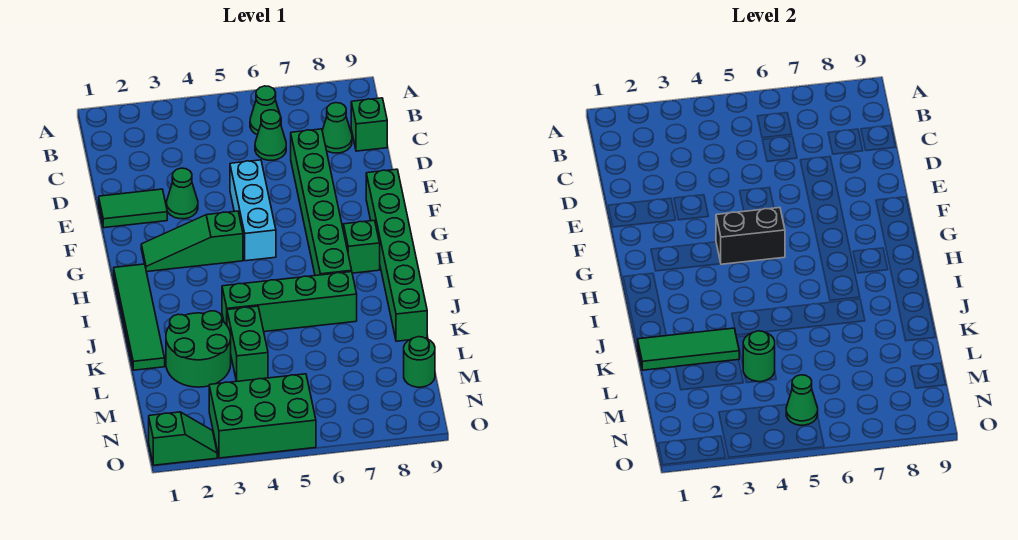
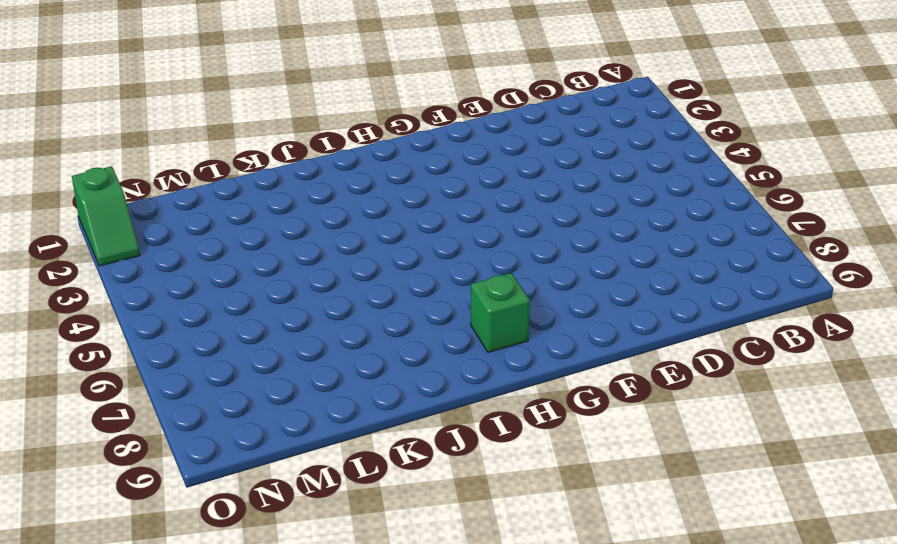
none -> green cone B6 level 1
none -> green cone C6 level 1
none -> green cone C8 level 1

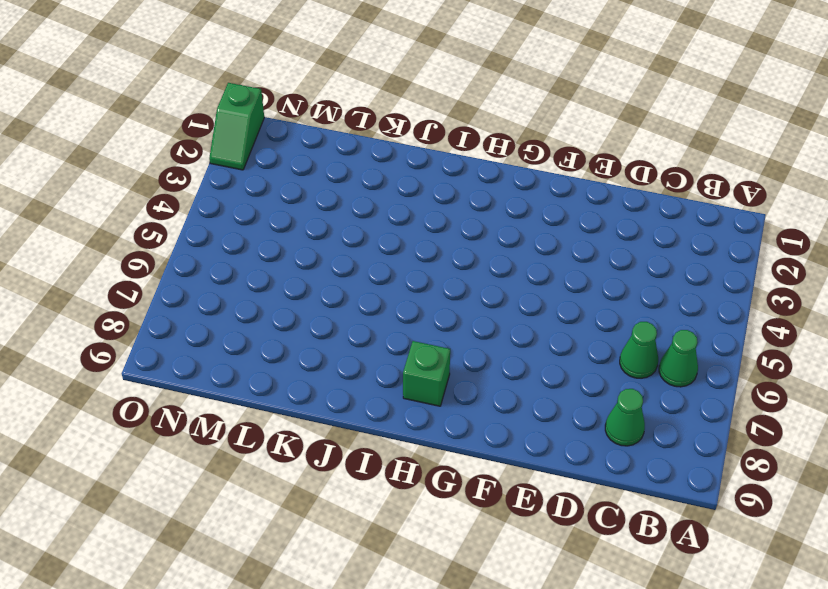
none -> green brick C9 level 1
none -> green brick D7:I7 level 1
none -> green tile E1:E2 level 1

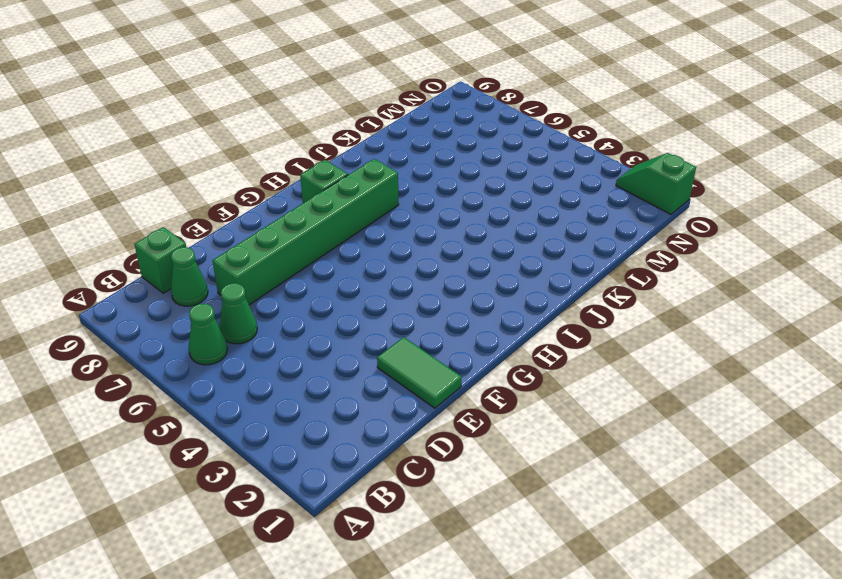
none -> green cone E3 level 1
none -> cyan brick E5:G5 level 1
none -> green brick F9:K9 level 1

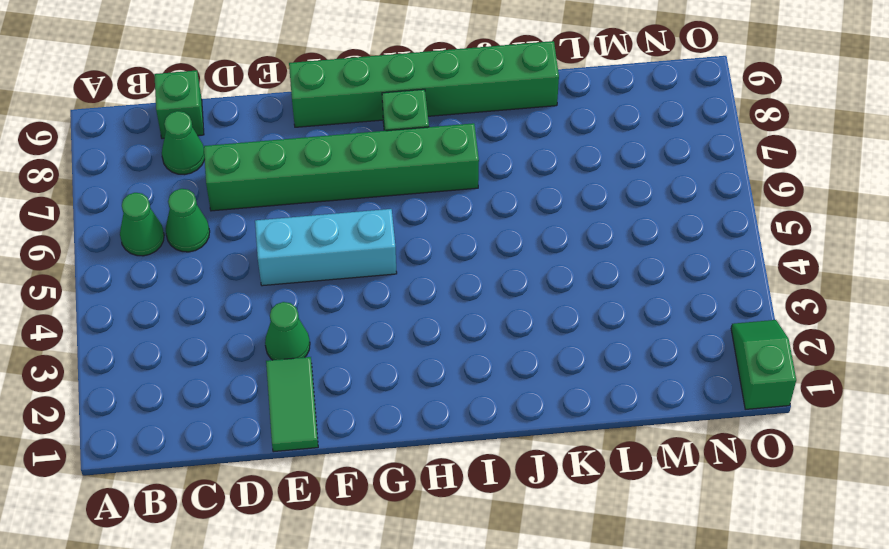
none -> green slope G2:G4 level 1 top 4
none -> green tile H1:K1 level 1
none -> green brick J4:J7 level 1

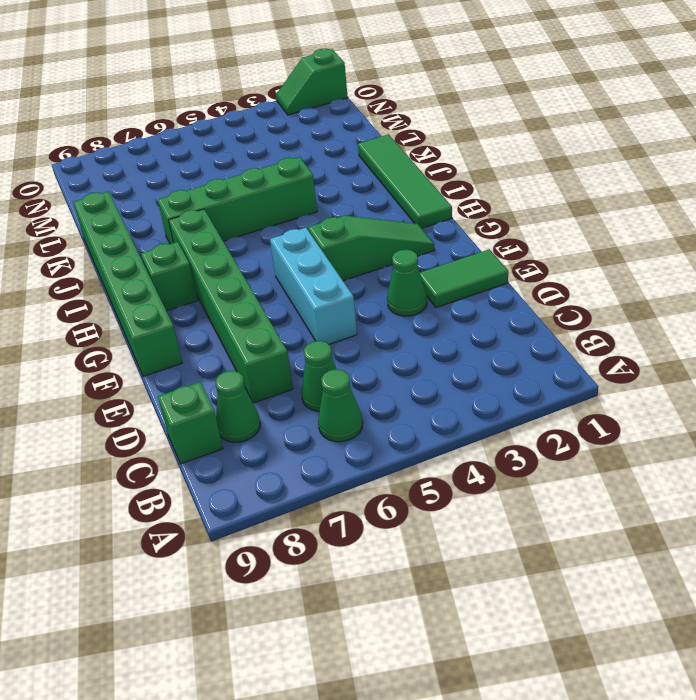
none -> green round brick K2:L3 level 1
none -> green brick K4:L4 level 1
none -> green round brick M9 level 1

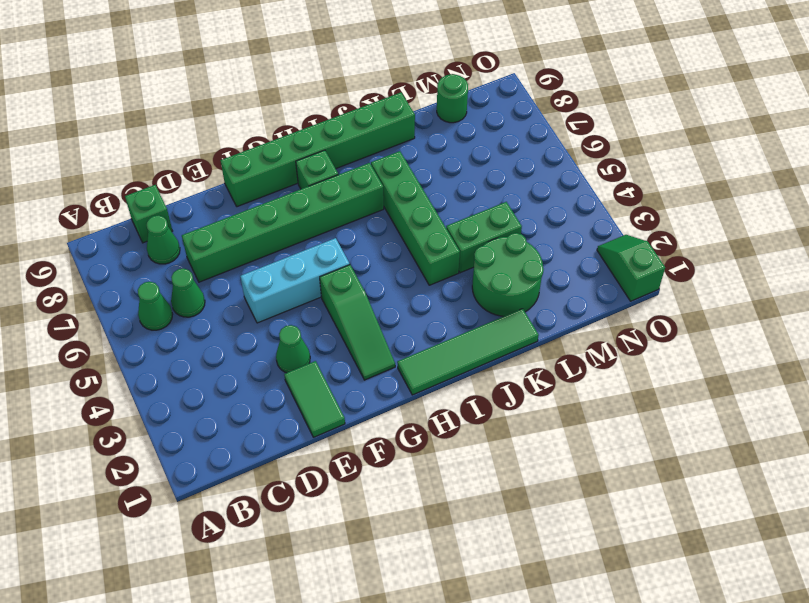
none -> green brick N3:O5 level 1
none -> black brick G4:G5 level 2
none -> green tile K1:K3 level 2

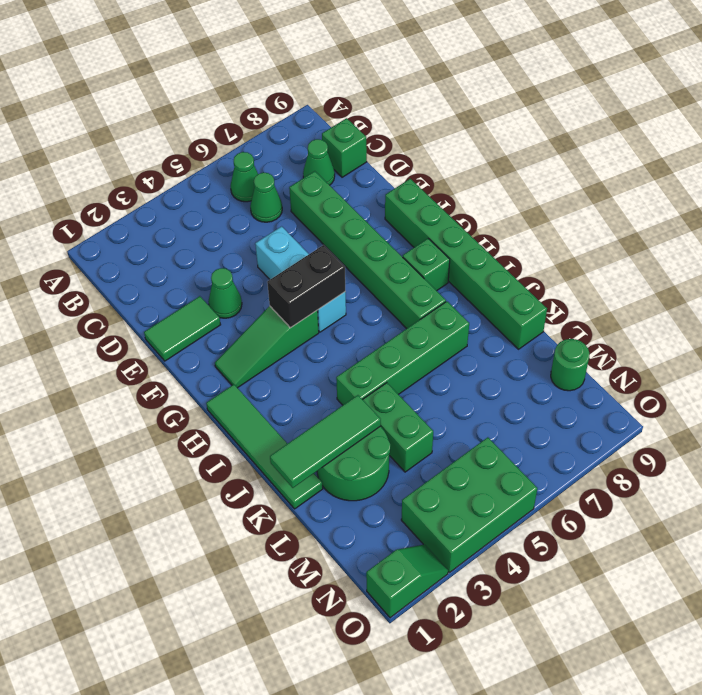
none -> green round brick L4 level 2
none -> green cone N5 level 2

